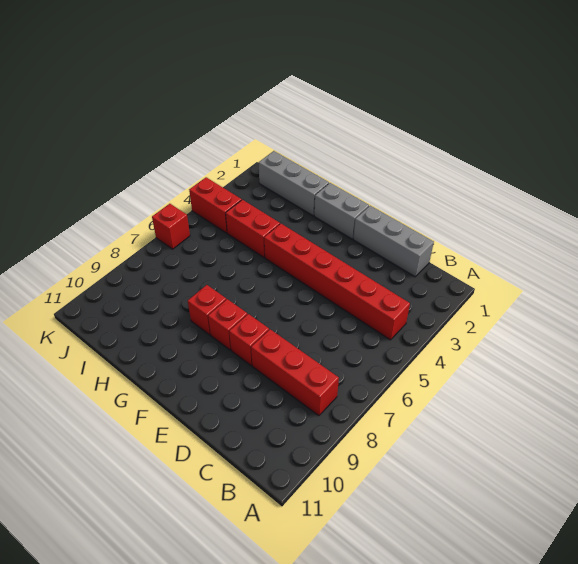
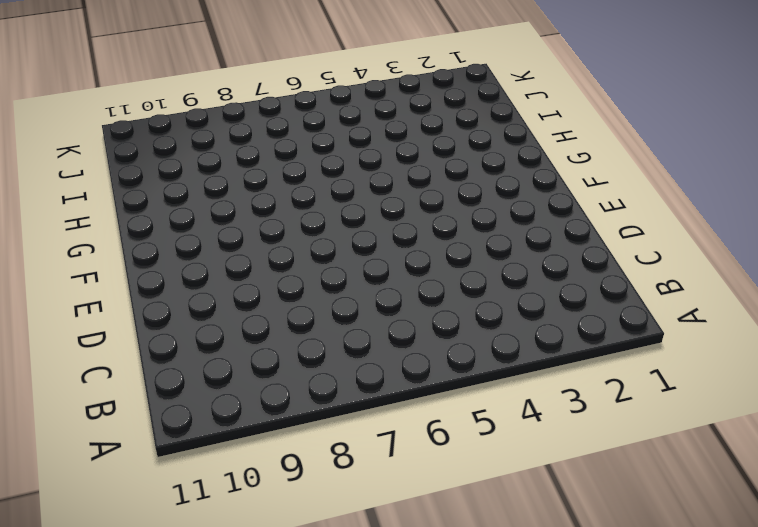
none -> red brick B4:G4 level 1
none -> red brick B8:D8 level 1

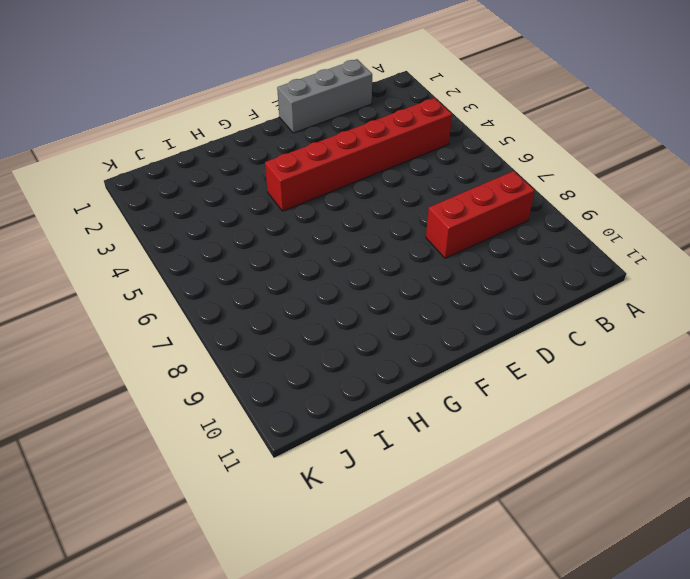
none -> red brick E8 level 1
none -> grey brick F1:G1 level 1

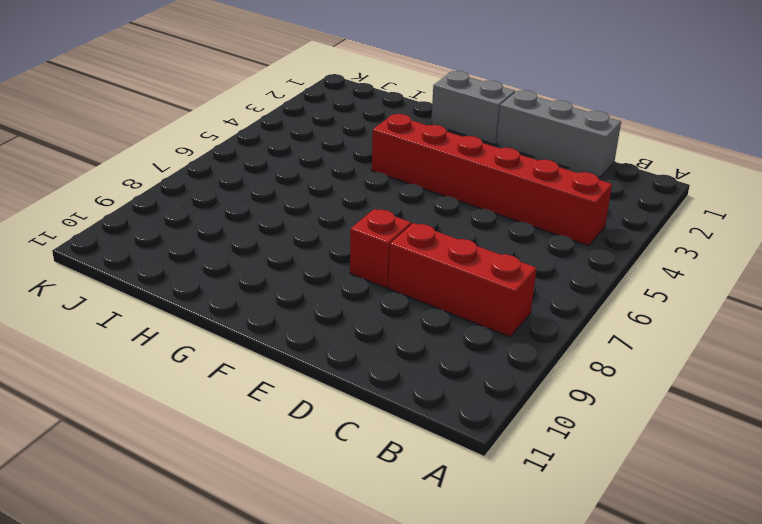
none -> red brick F8 level 1
none -> red brick G8 level 1

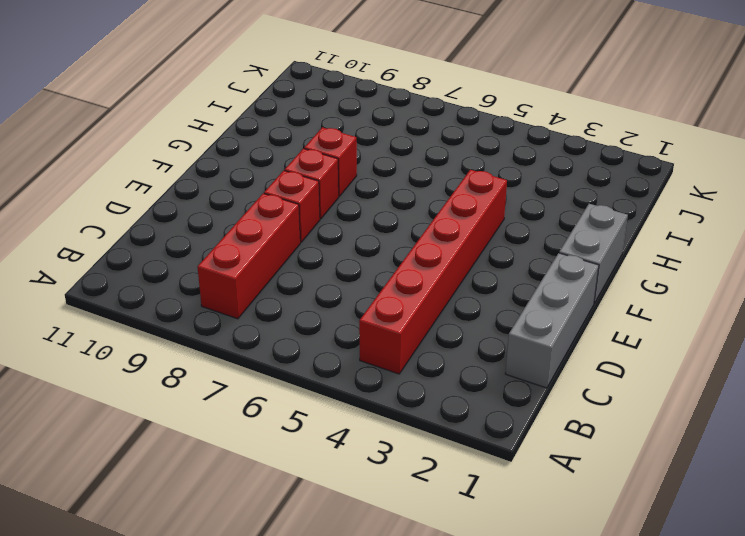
none -> grey brick H1:J1 level 1
none -> red brick H4:I4 level 1

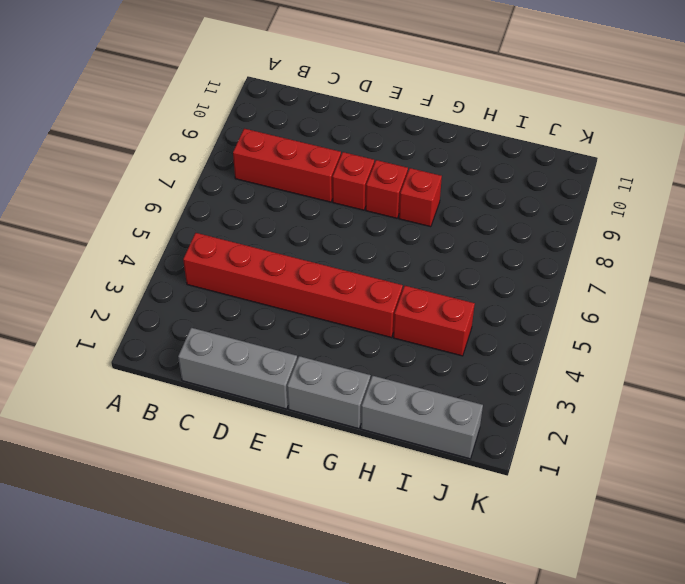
none -> red brick J4:K4 level 1
none -> red brick K6 level 1

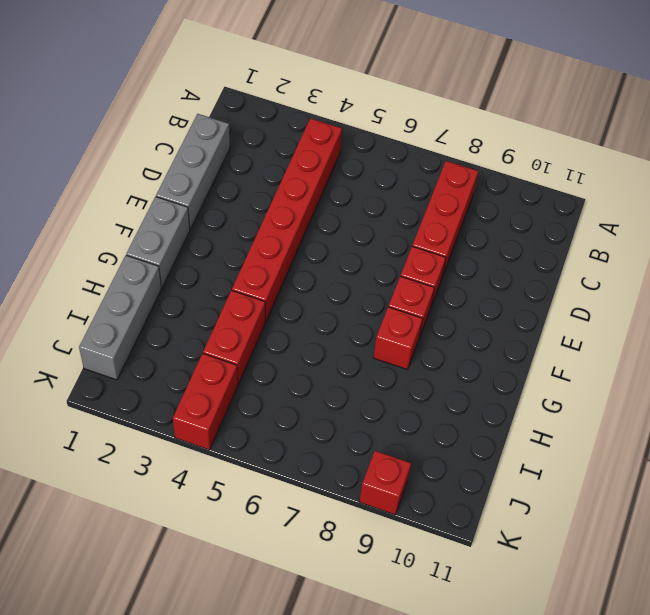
red brick K9 level 1 -> red brick K6 level 1

